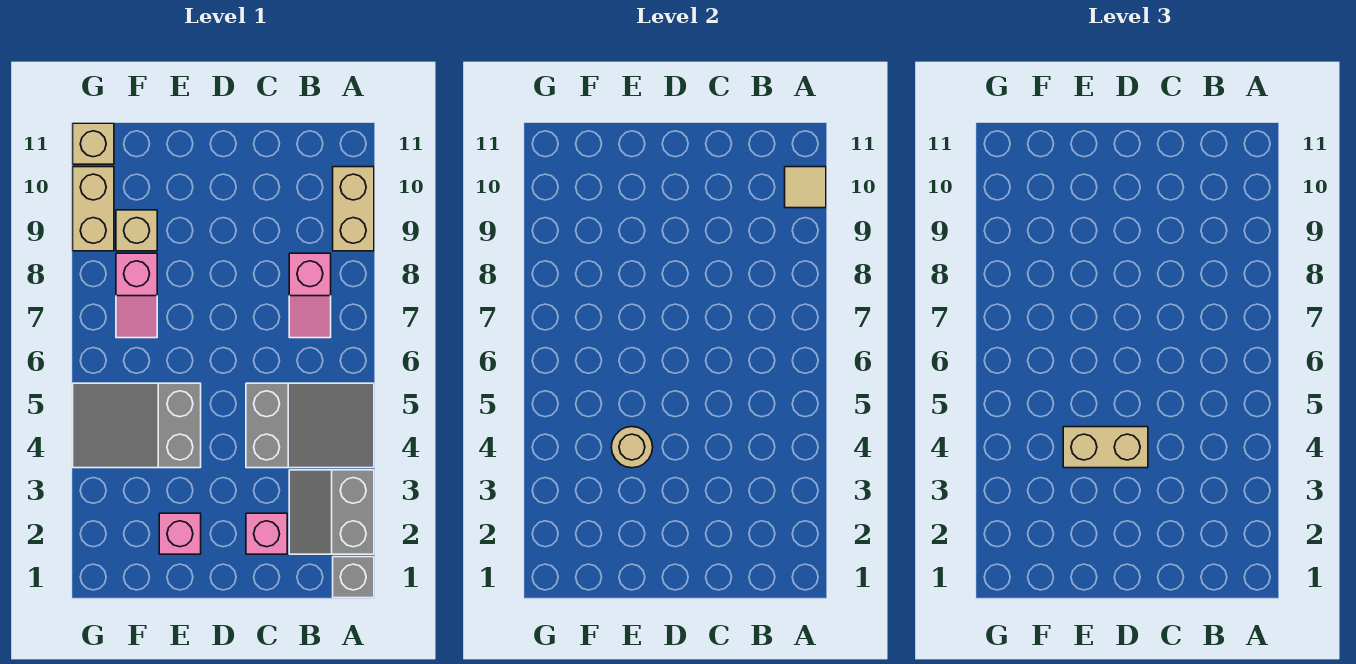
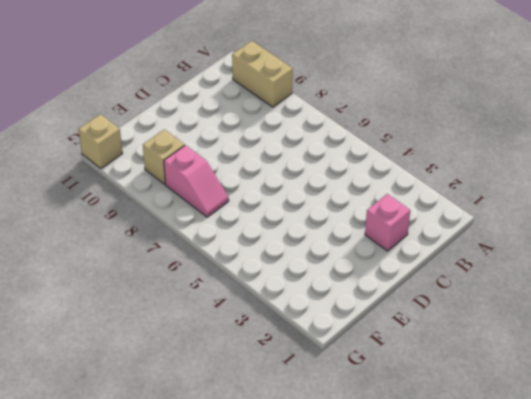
none -> grey brick A1 level 1
none -> grey slope A2:B3 level 1 top A
none -> grey slope A4:C5 level 1 top C

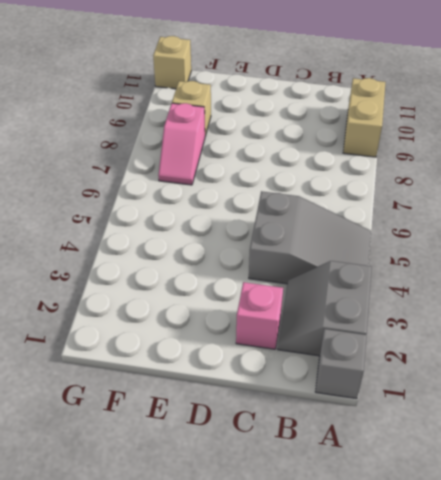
none -> pink slope B7:B8 level 1 top 8
none -> pink brick E2 level 1
none -> grey slope E4:G5 level 1 top E

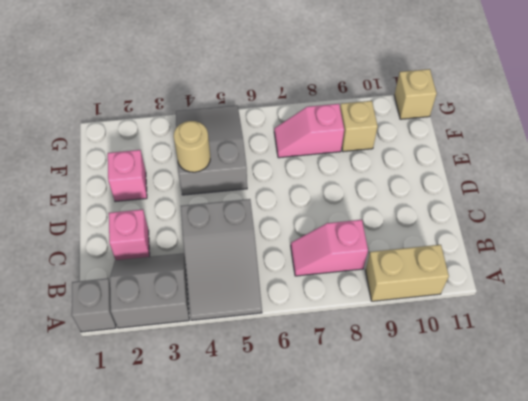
none -> tan brick G9:G10 level 1
none -> tan tile A10 level 2
none -> tan brick D4:E4 level 3

